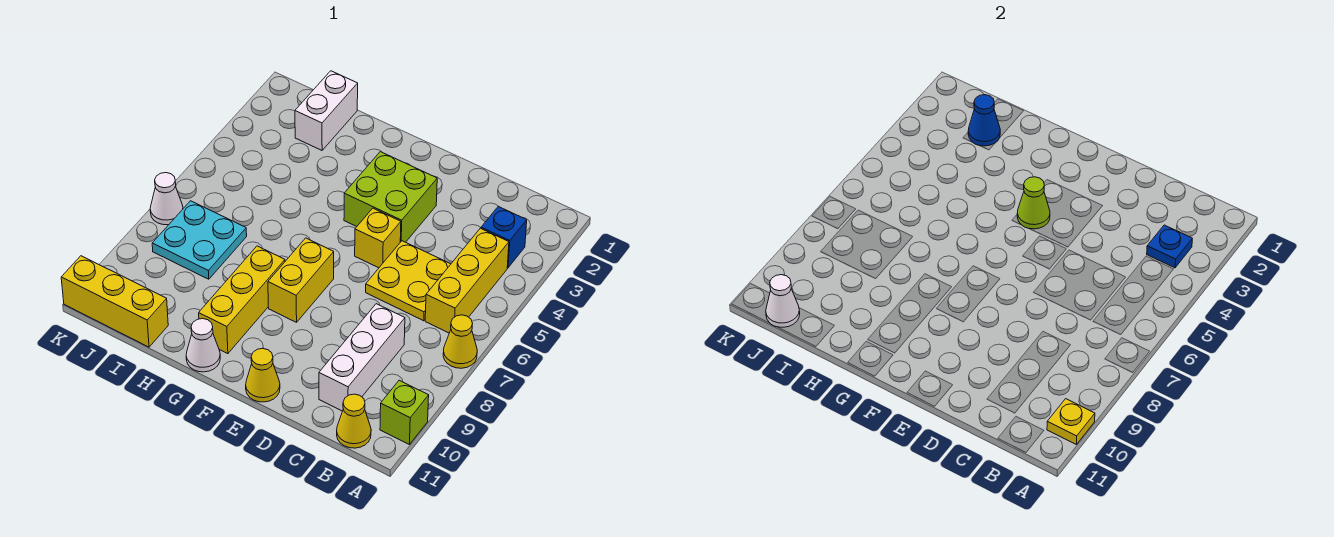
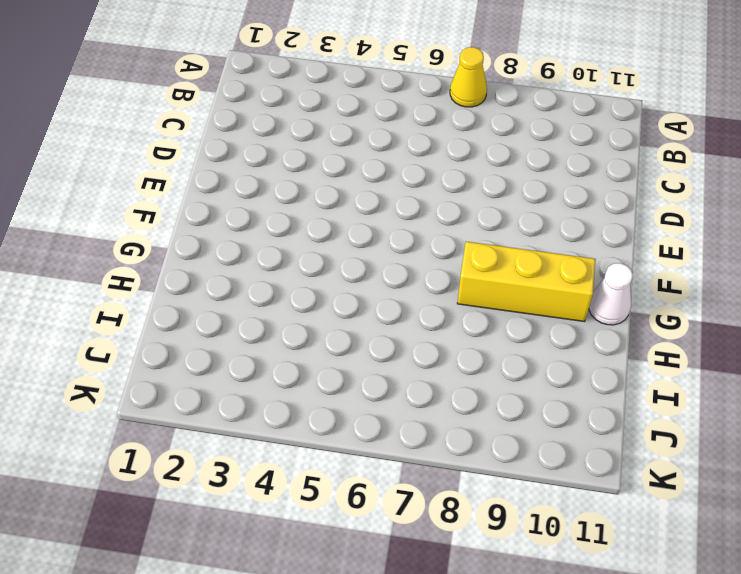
none -> lime brick A10 level 1
none -> blue brick B3 level 1
none -> yellow brick B4:B6 level 1

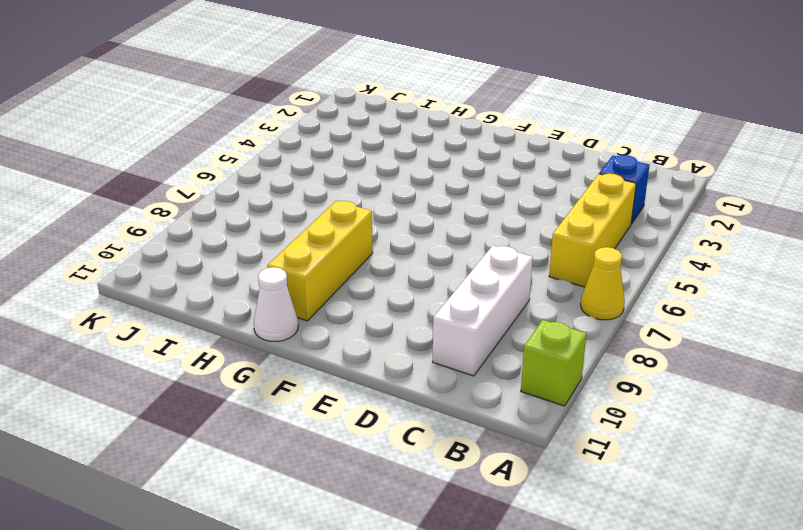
none -> yellow cone B11 level 1
none -> yellow plate C5:D6 level 1
none -> lime brick E3:F4 level 1

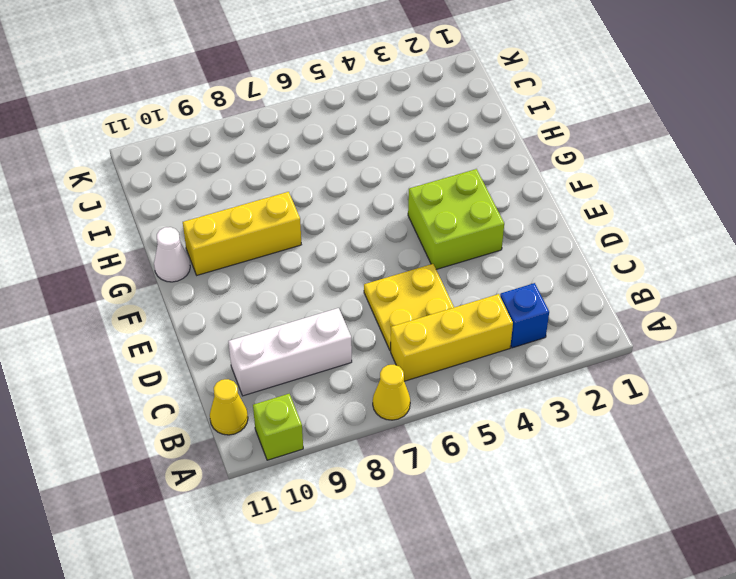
none -> yellow brick E5 level 1
none -> yellow cone E11 level 1
none -> yellow brick F7:F8 level 1

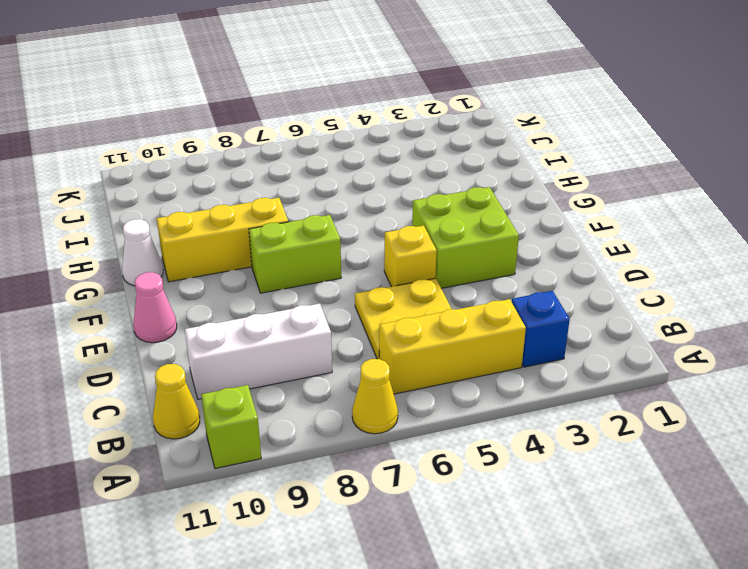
pink cone E11 level 1 -> yellow cone E11 level 1
lime brick F7:F8 level 1 -> yellow brick F7:F8 level 1
none -> white brick I1:I2 level 1
none -> cyan plate I7:J8 level 1
none -> yellow brick I11:K11 level 1

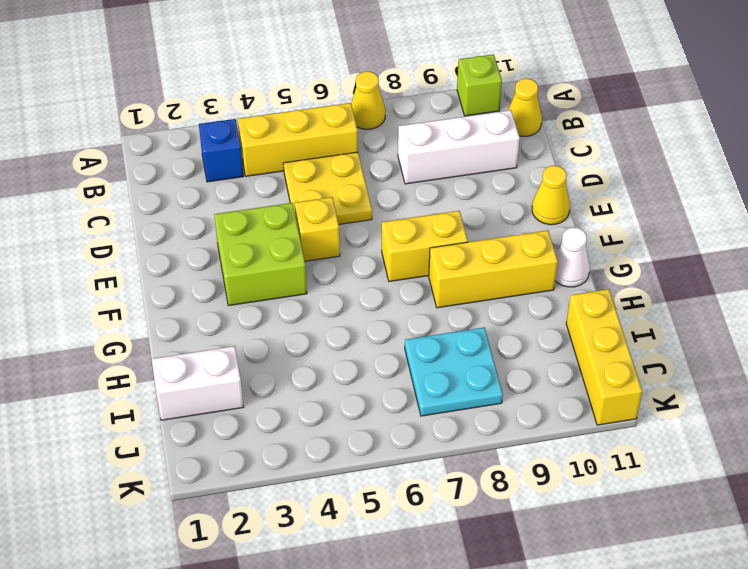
none -> white cone K7 level 1
none -> yellow plate A10 level 2
none -> blue plate B3 level 2

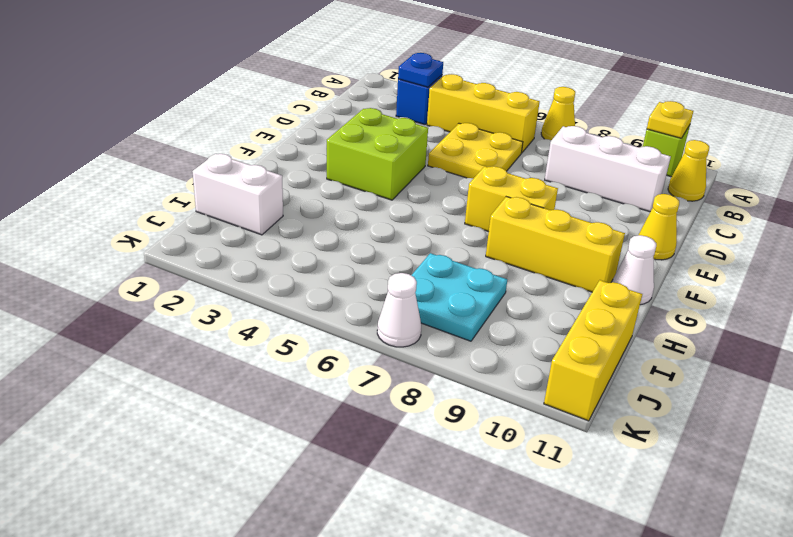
none -> yellow brick E5 level 1
none -> lime cone F4 level 2
none -> blue cone I2 level 2

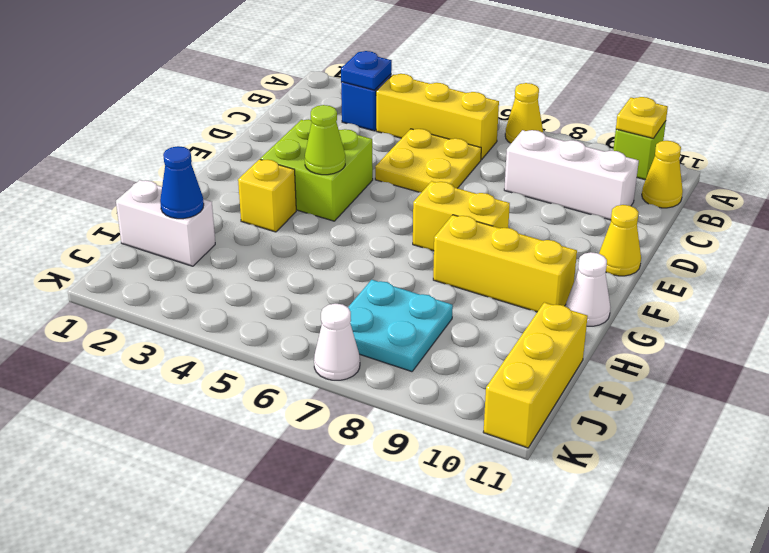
yellow brick G3 level 1 -> yellow brick E5 level 1
none -> white cone J11 level 2

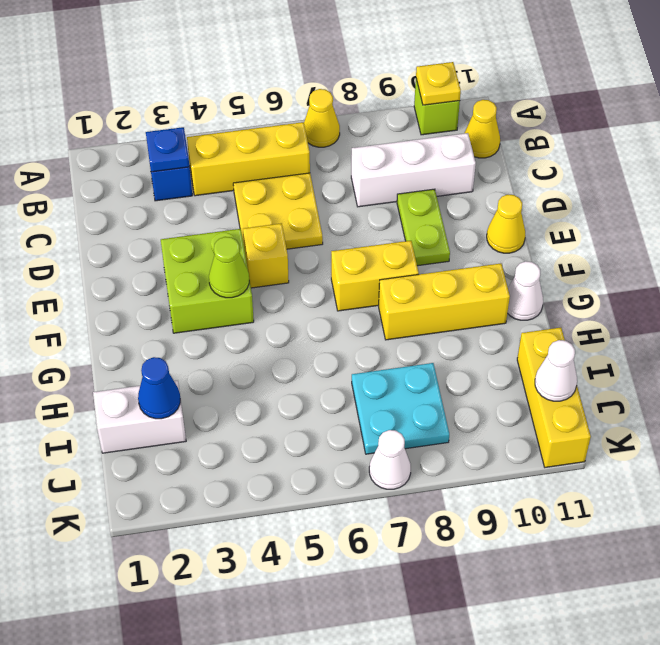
lime plate D9:E9 level 1 -> none

